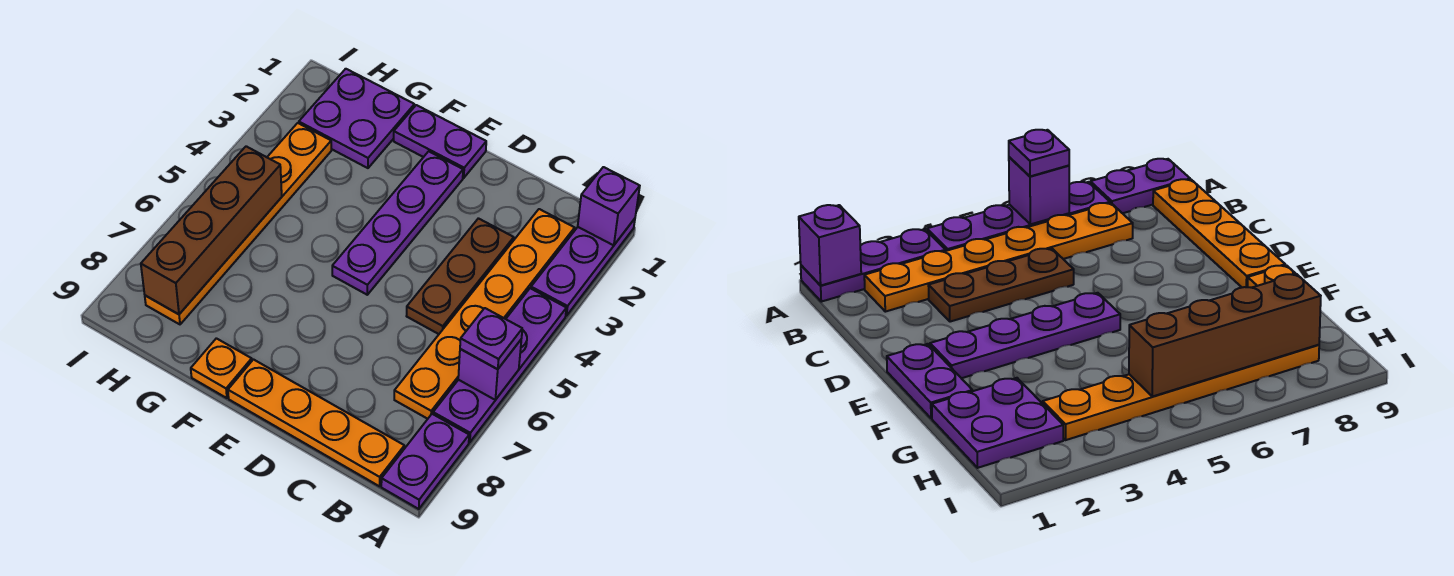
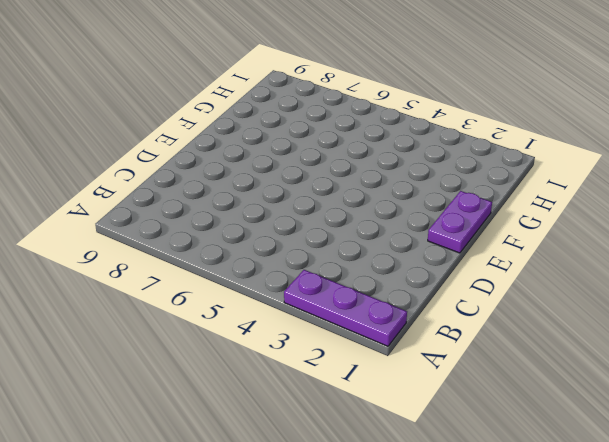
none -> purple plate A4:A7 level 1
none -> purple plate A8:A9 level 1
none -> orange plate B2:B7 level 1

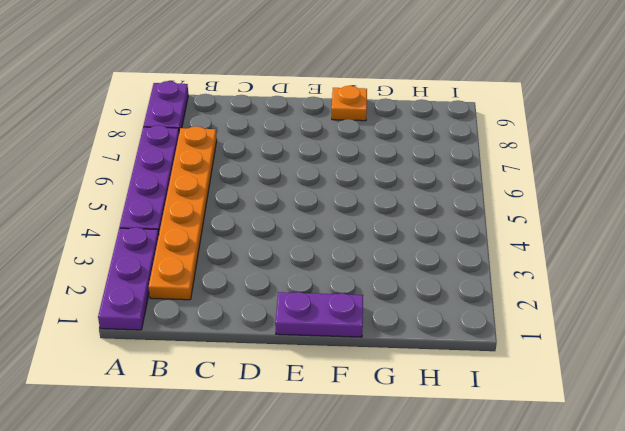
none -> orange plate B9:E9 level 1
none -> brown plate C3:C5 level 1
none -> purple plate E2:E5 level 1

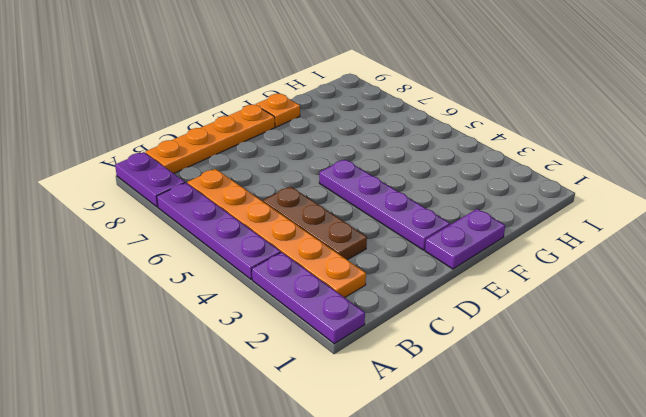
none -> purple plate G1:H2 level 1
none -> orange plate H3:H8 level 1
none -> purple brick A1 level 2

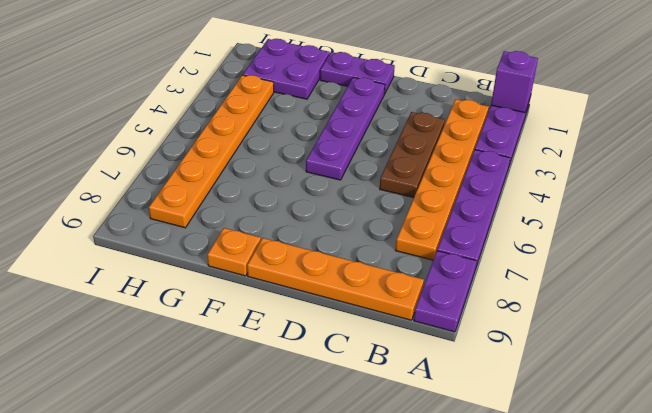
none -> purple brick A6 level 2
none -> brown brick H5:H8 level 2
none -> purple plate A6 level 3

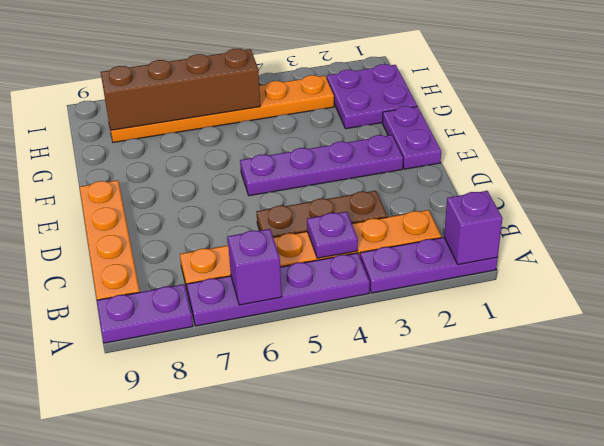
purple plate B4 level 2 -> purple plate A6 level 3
none -> orange plate F9 level 1

